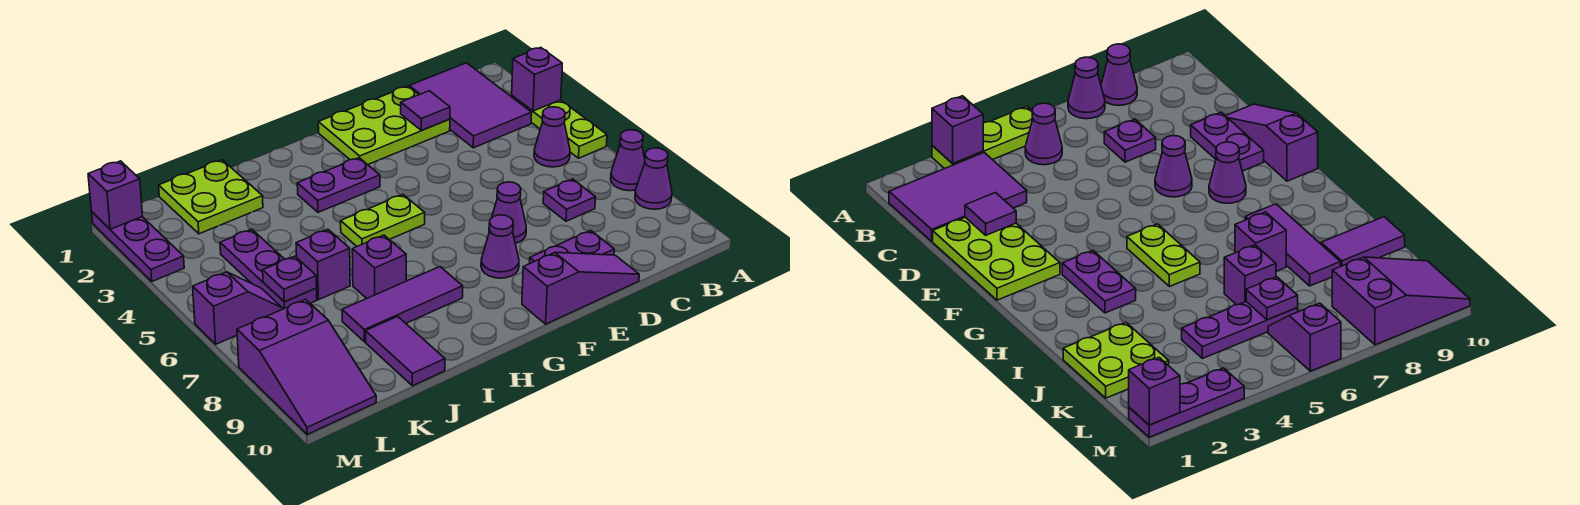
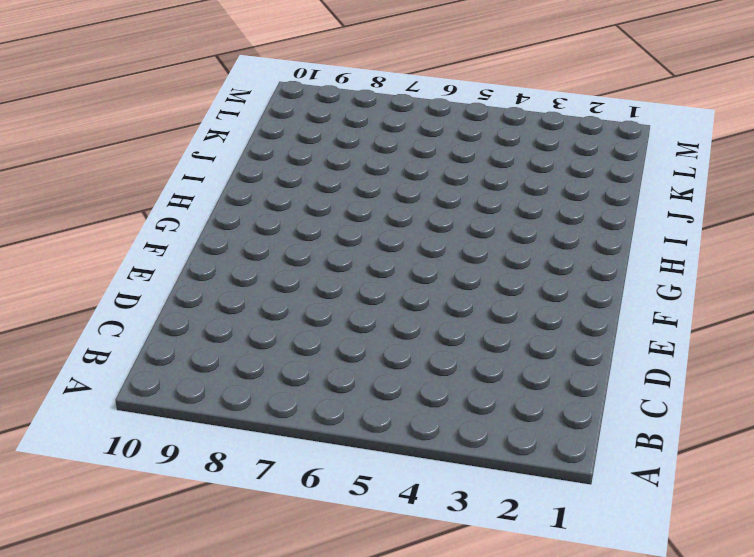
none -> lime plate A3:A5 level 1
none -> purple cone A7 level 1
none -> purple cone A8 level 1

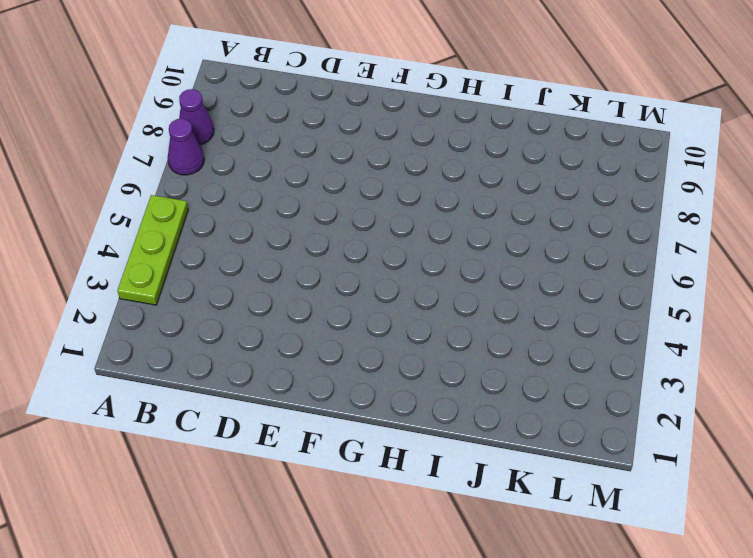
none -> purple tile B1:C3 level 1
none -> purple cone B5 level 1
none -> purple plate C7 level 1

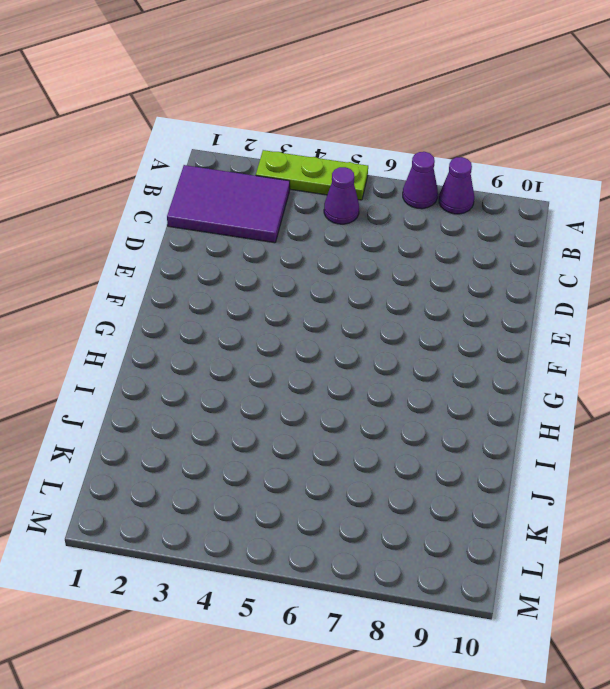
none -> purple plate C7 level 1
none -> lime plate D1:F2 level 1
none -> purple plate D9:E9 level 1

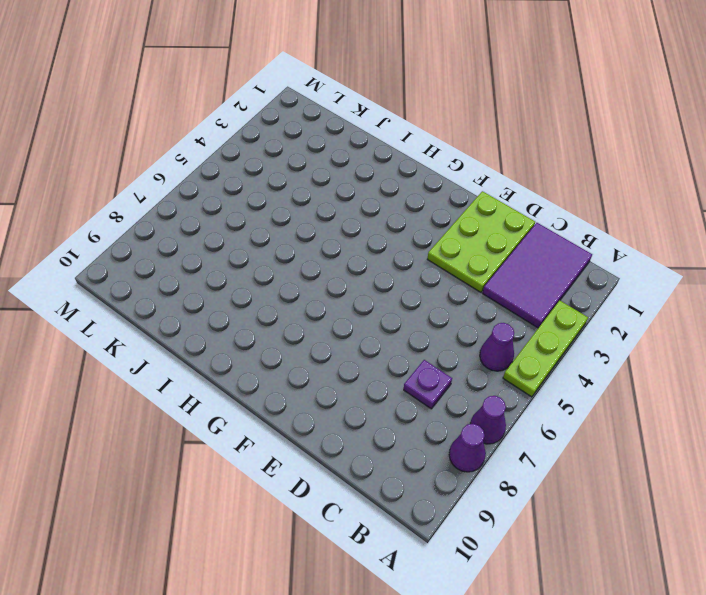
lime plate D1:E3 level 1 -> lime plate D1:F2 level 1
none -> purple plate D9:E9 level 1
none -> purple slope D10:F10 level 1 top F
none -> purple cone E7 level 1

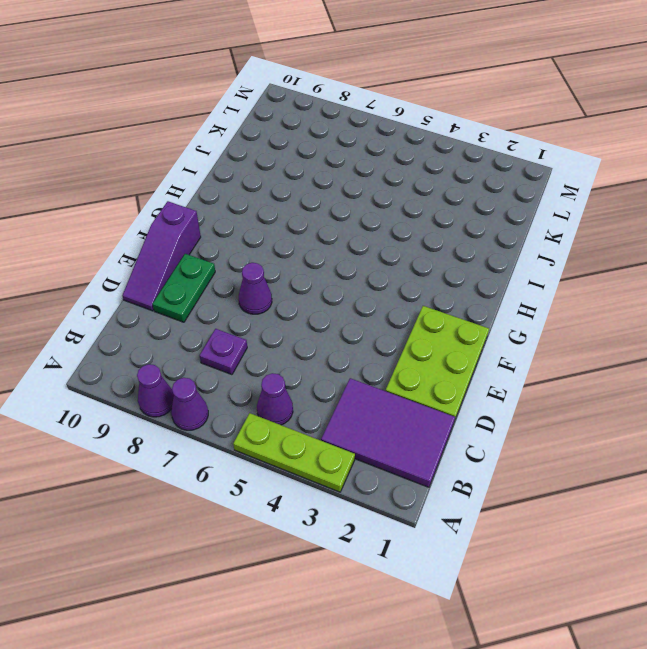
green plate D9:E9 level 1 -> purple plate D9:E9 level 1
none -> purple cone F8 level 1
none -> purple plate G3:H3 level 1
none -> lime plate G5:H5 level 1

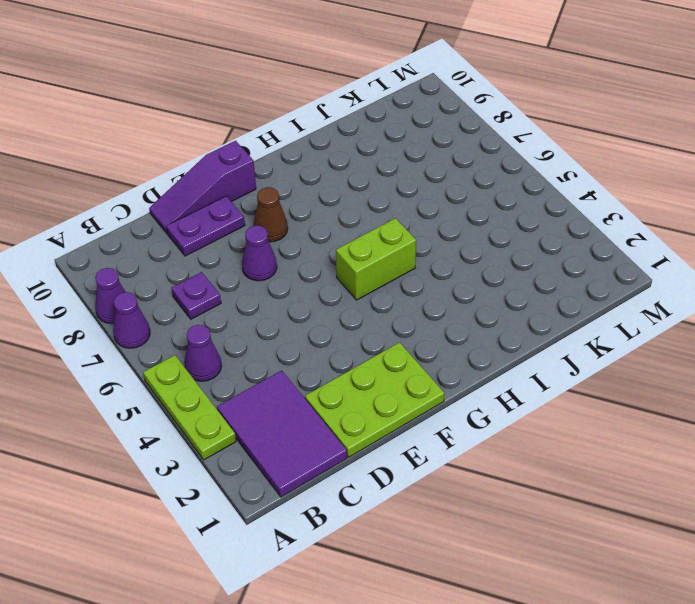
brown cone F8 level 1 -> purple cone F8 level 1
lime brick G5:H5 level 1 -> lime plate G5:H5 level 1
none -> purple plate G3:H3 level 1
none -> purple tile H8:J8 level 1
none -> purple brick I7 level 1

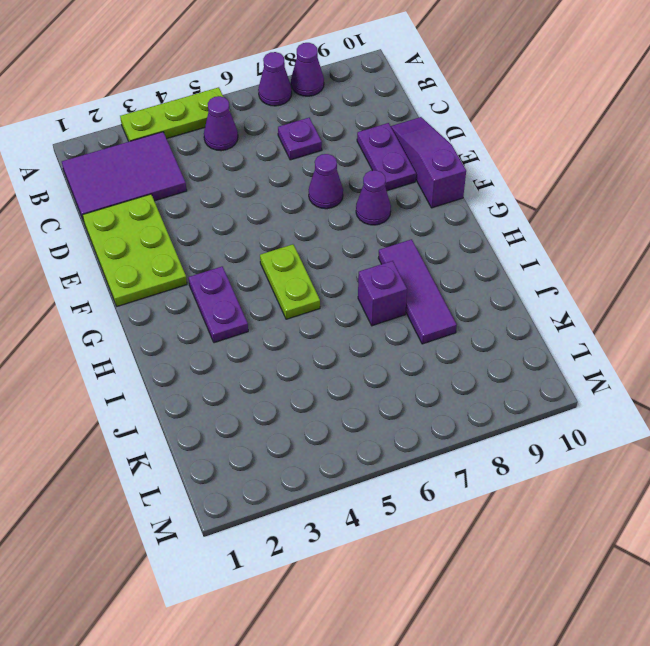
none -> lime plate J1:K2 level 1
none -> purple brick J6 level 1
none -> purple tile J9:J10 level 1

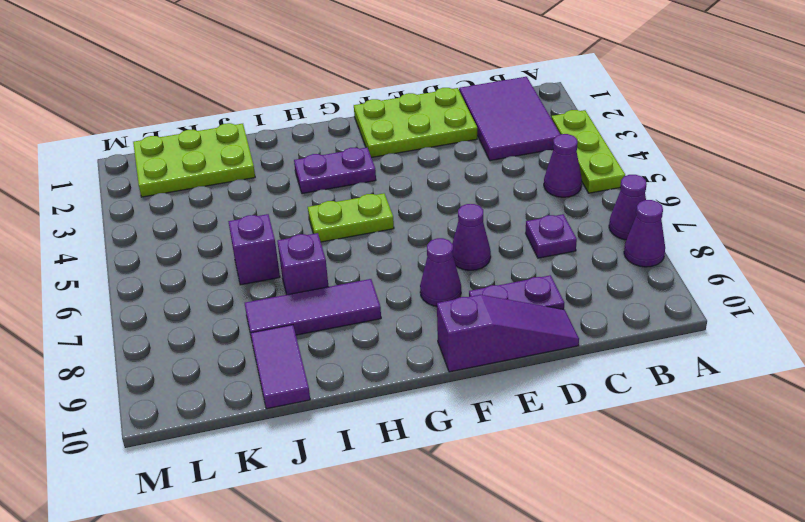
lime plate J1:L2 level 1 -> lime plate J1:K2 level 1
none -> purple plate K4:K6 level 1
none -> purple slope L6:M6 level 1 top M
none -> purple slope L8:M10 level 1 top 8

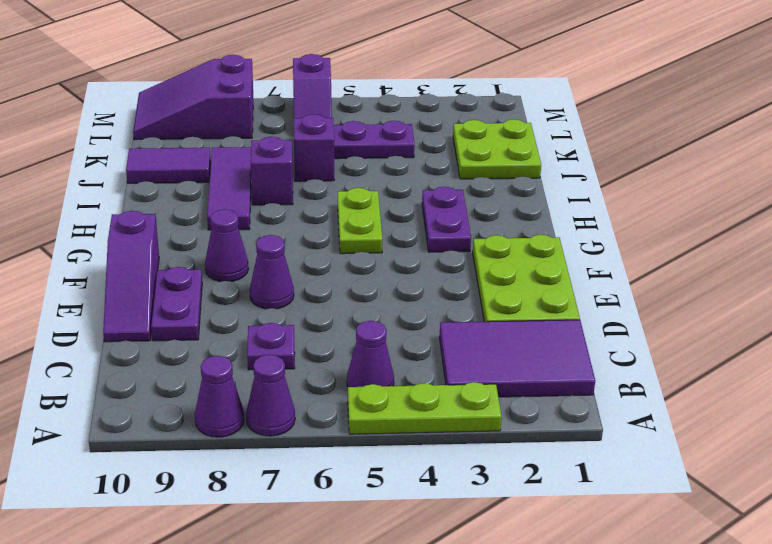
none -> purple plate M1:M3 level 1
none -> purple brick A3 level 2
none -> purple tile D2 level 2

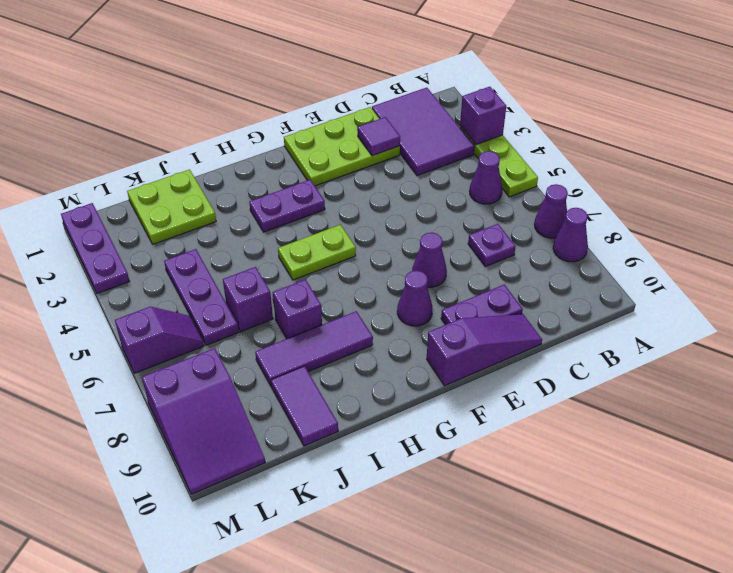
none -> purple plate K6 level 2
none -> purple brick M1 level 2

